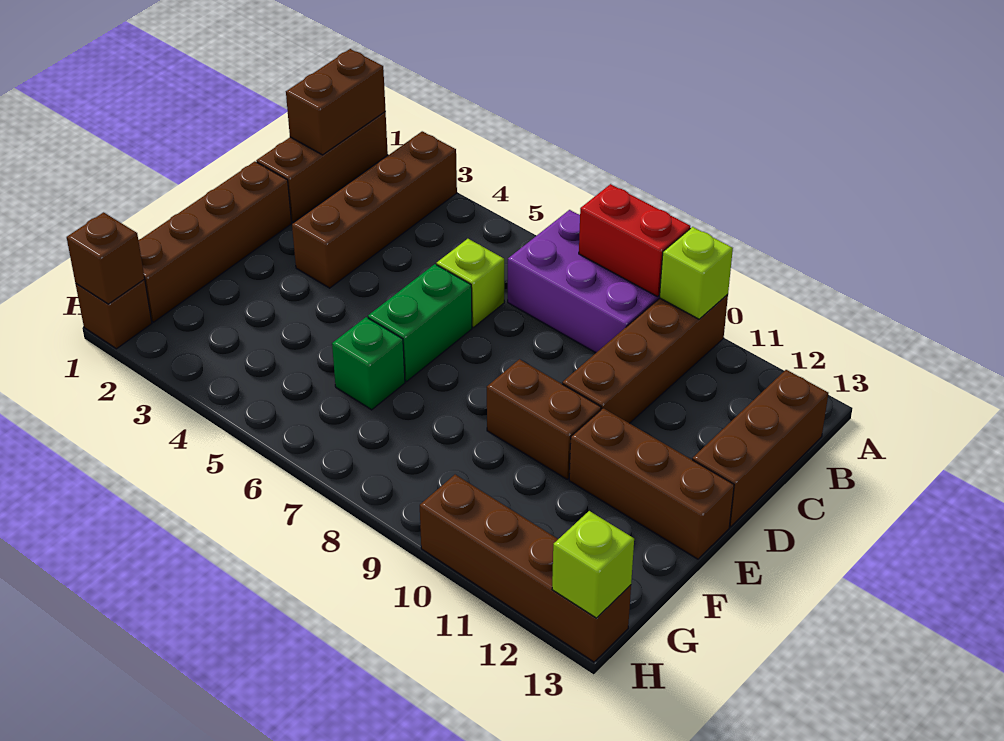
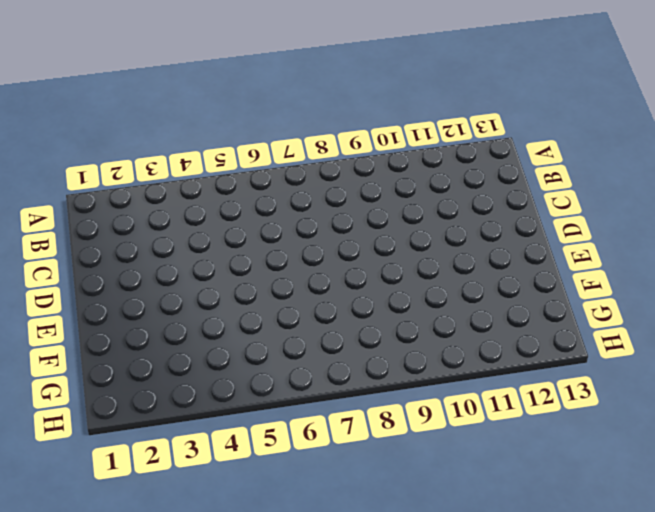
none -> brown brick A1:C1 level 1
none -> brown brick A3:D3 level 1
none -> purple brick A7:B9 level 1

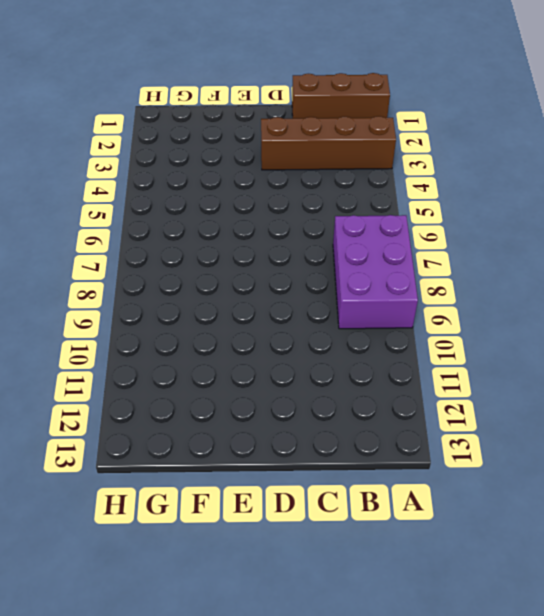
none -> brown brick A10:D10 level 1
none -> brown brick B13:D13 level 1
none -> lime brick C6 level 1

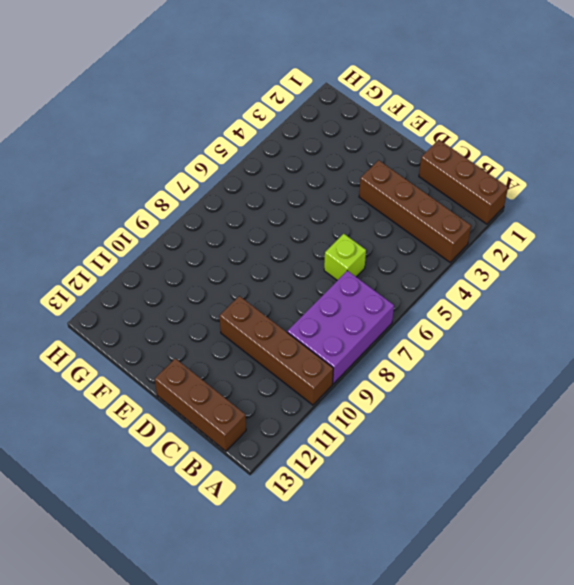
none -> brown brick D1:G1 level 1
none -> green brick D6:E6 level 1
none -> brown brick E9:E10 level 1

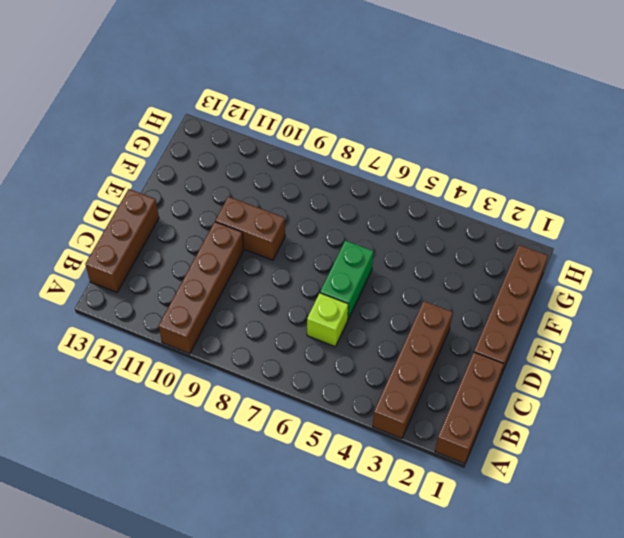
none -> purple brick A7:B9 level 1
none -> brown brick E11:E13 level 1
none -> green brick F6 level 1

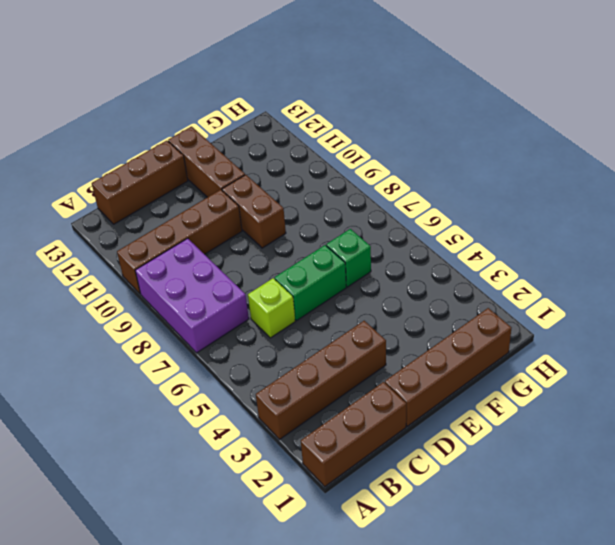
none -> brown brick H1 level 1
none -> brown brick H10:H13 level 1
none -> brown brick A1:B1 level 2

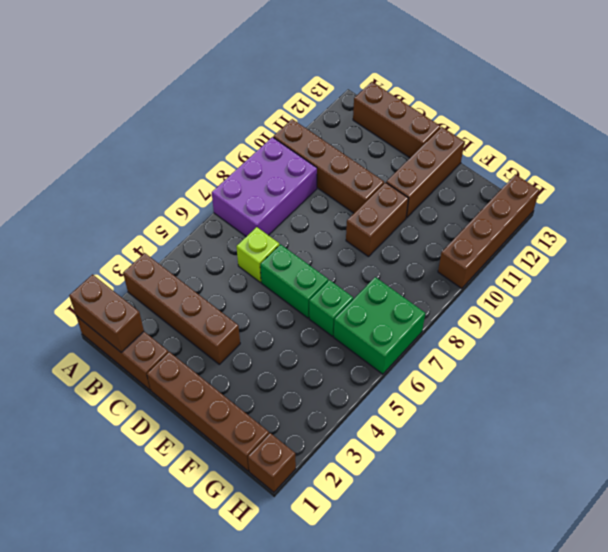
green brick G6:H7 level 1 -> none
none -> red brick A8:A9 level 2
none -> lime brick A10 level 2
none -> brown brick H1 level 2

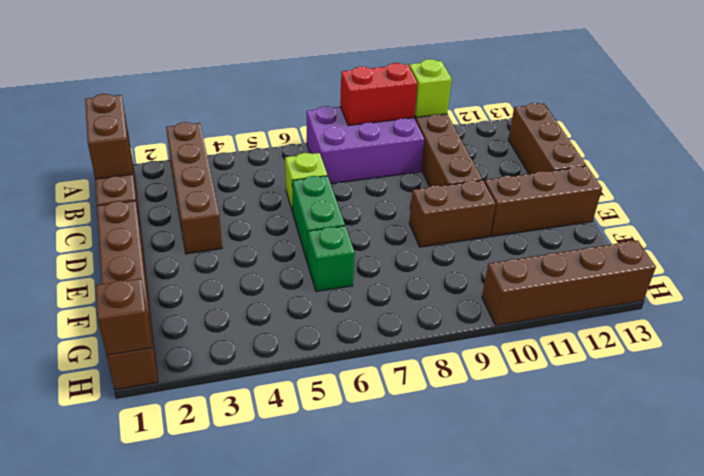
none -> lime brick H13 level 2

